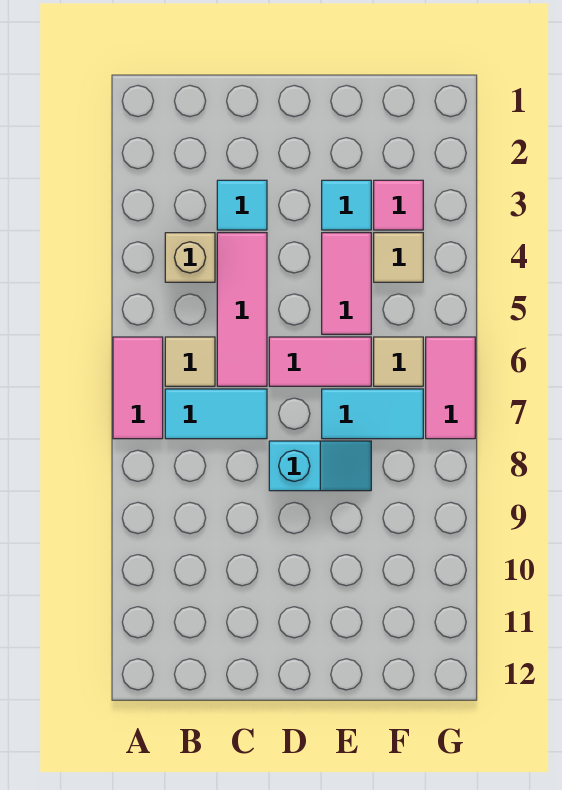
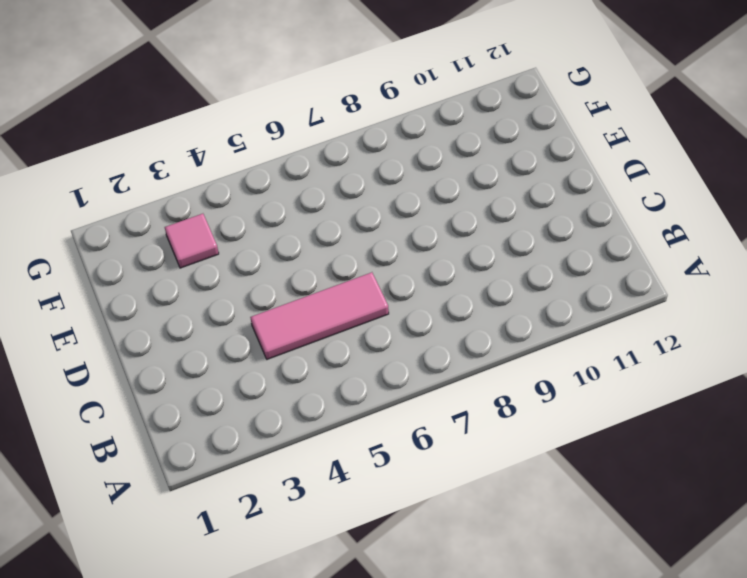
none -> pink tile A6:A7 level 1
none -> tan brick B4 level 1
none -> tan tile B6 level 1

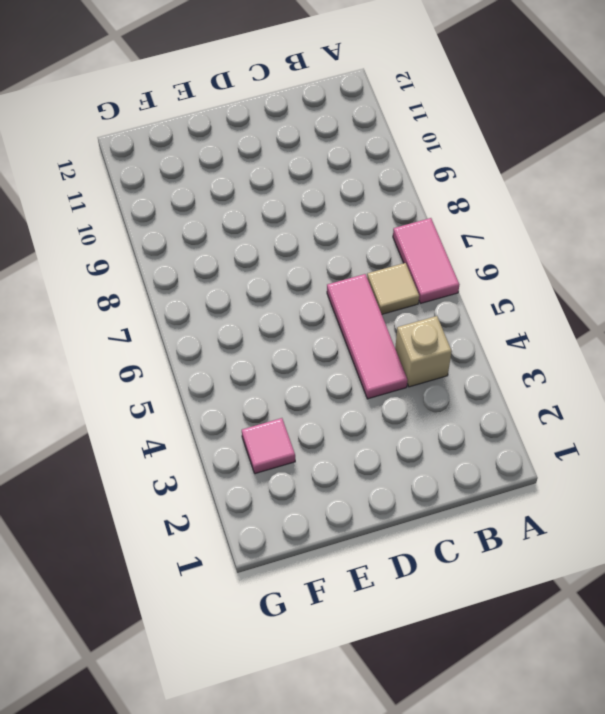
none -> cyan tile B7:C7 level 1
none -> cyan tile C3 level 1
none -> pink tile D6:E6 level 1

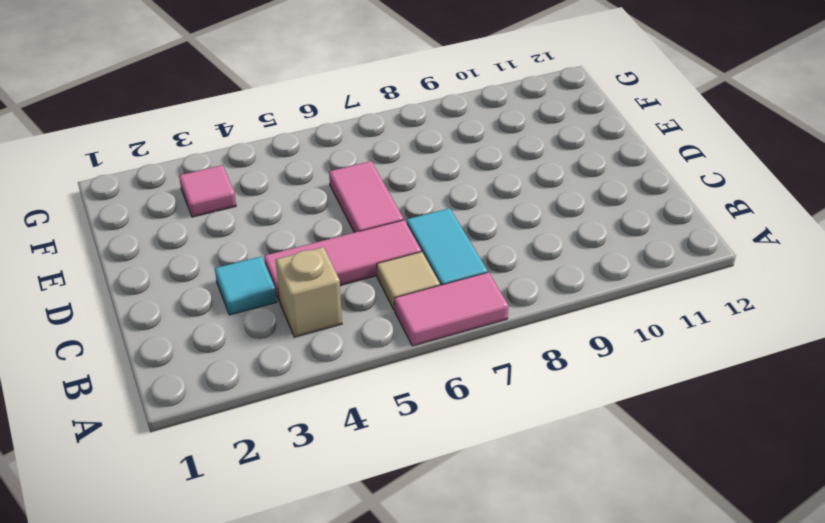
none -> cyan slope D8:E8 level 1 top D
none -> cyan tile E3 level 1
none -> pink tile E4:E5 level 1

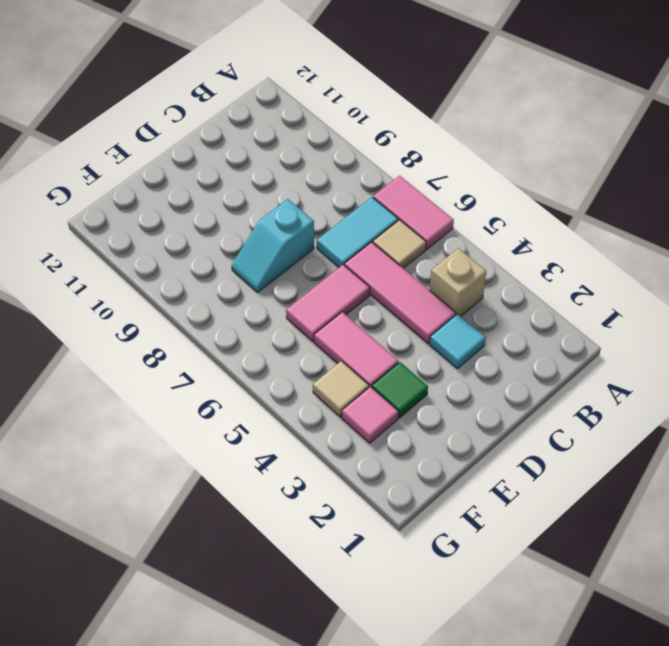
green tile E3 level 1 -> cyan tile E3 level 1
none -> cyan tile E7:F7 level 1
none -> tan tile F6 level 1
none -> pink tile G6:G7 level 1

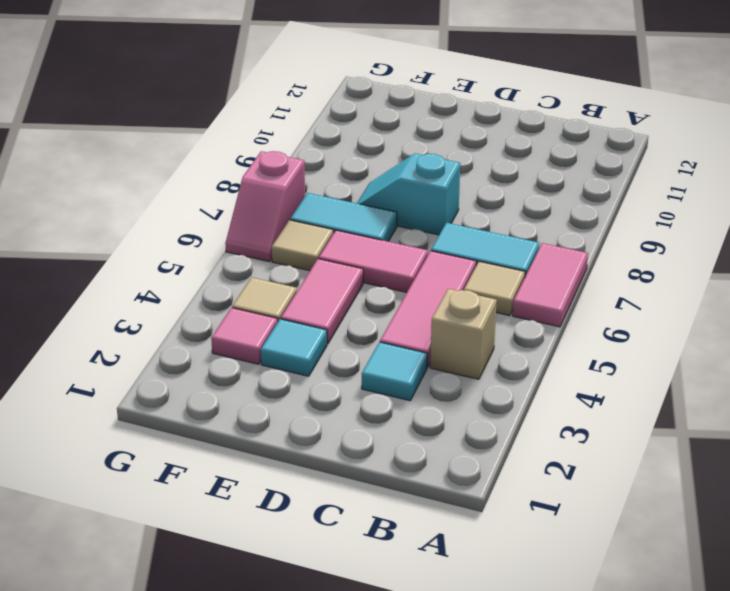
pink slope G6:G7 level 1 top 7 -> pink tile G6:G7 level 1

